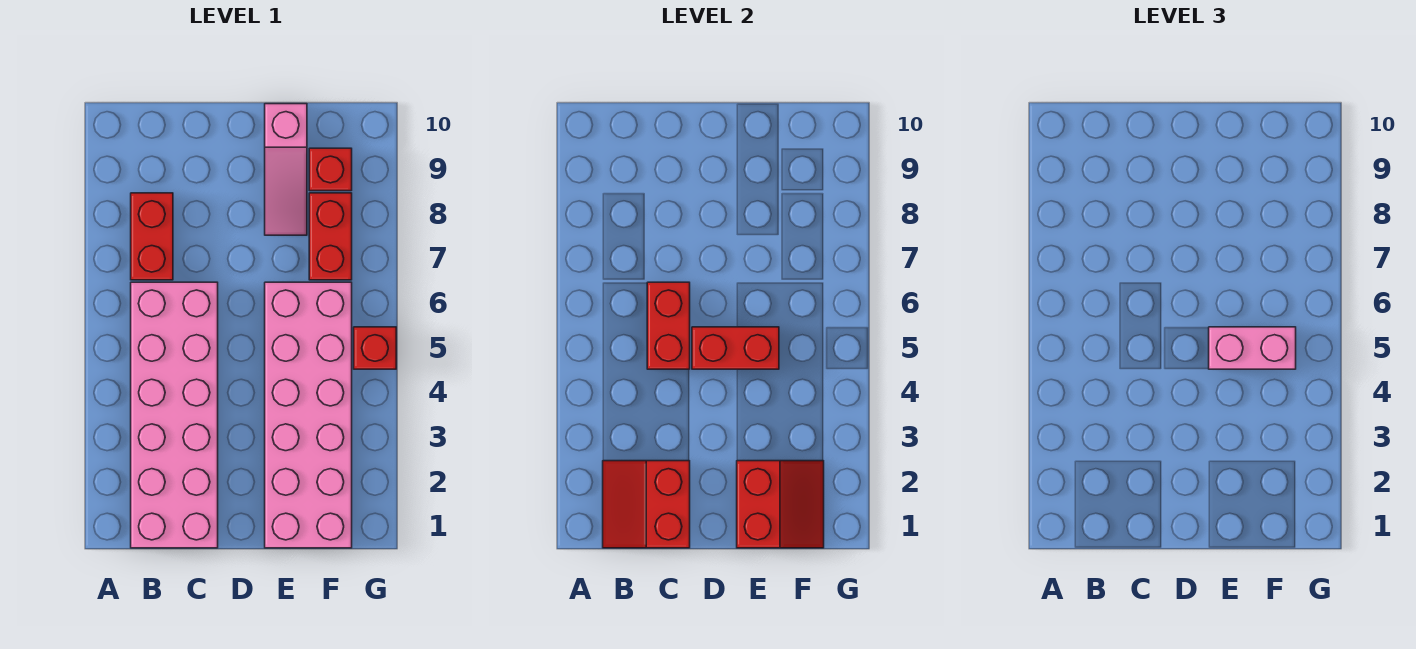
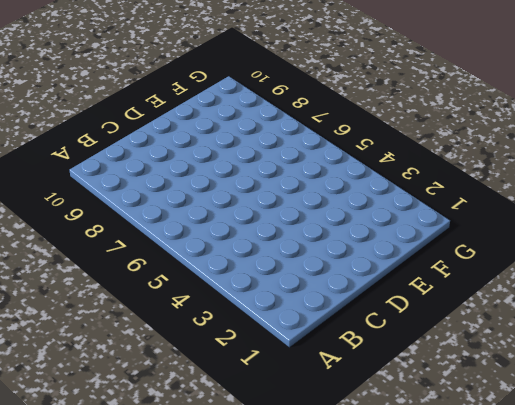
none -> pink brick B1:C6 level 1
none -> red brick B7:B8 level 1
none -> pink brick E1:F6 level 1

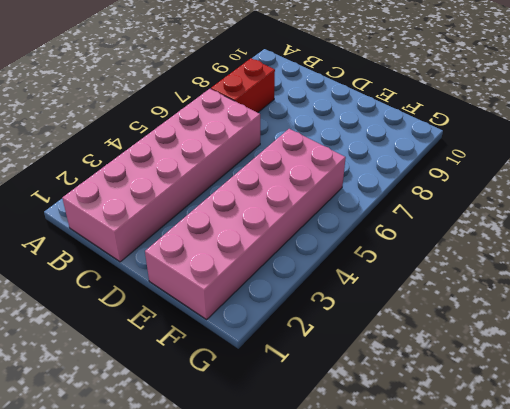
none -> pink slope E8:E10 level 1 top 10
none -> red brick F7:F8 level 1
none -> red brick F9 level 1

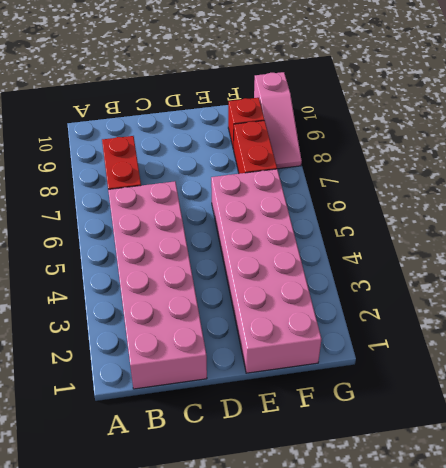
pink slope G8:G10 level 1 top 10 -> pink slope E8:E10 level 1 top 10
none -> red brick G5 level 1
none -> red slope B1:C2 level 2 top C
none -> red brick C5:C6 level 2

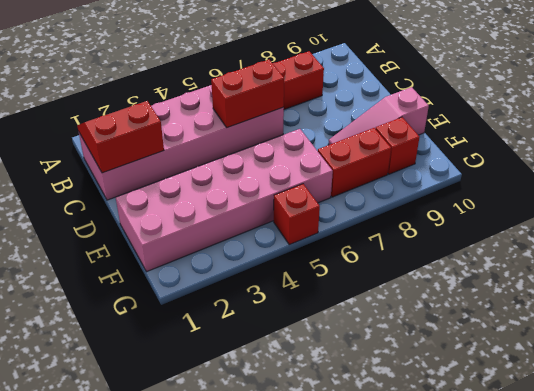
none -> red brick D5:E5 level 2
none -> red slope E1:F2 level 2 top E
none -> pink brick E5:F5 level 3

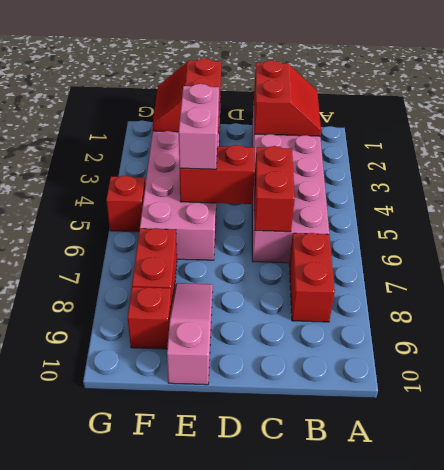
pink brick E4:E5 level 3 -> pink brick E5:F5 level 3

